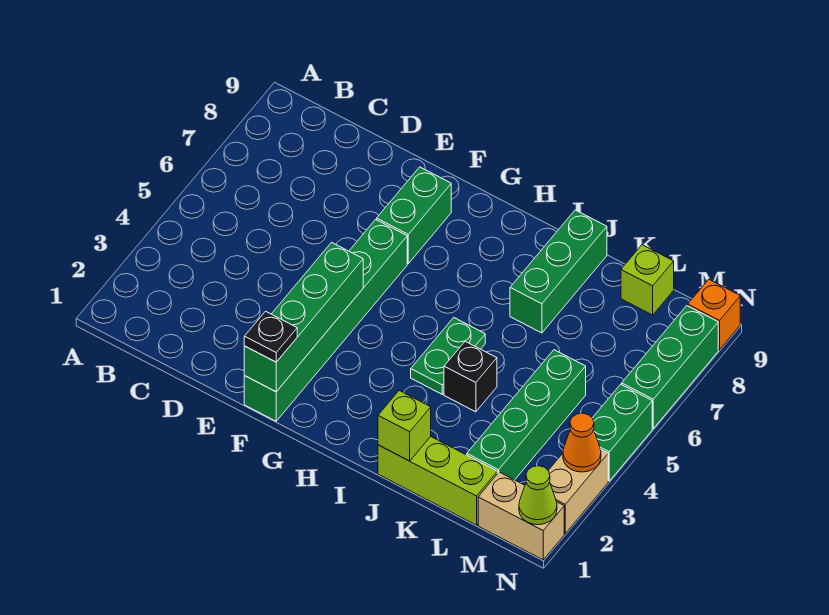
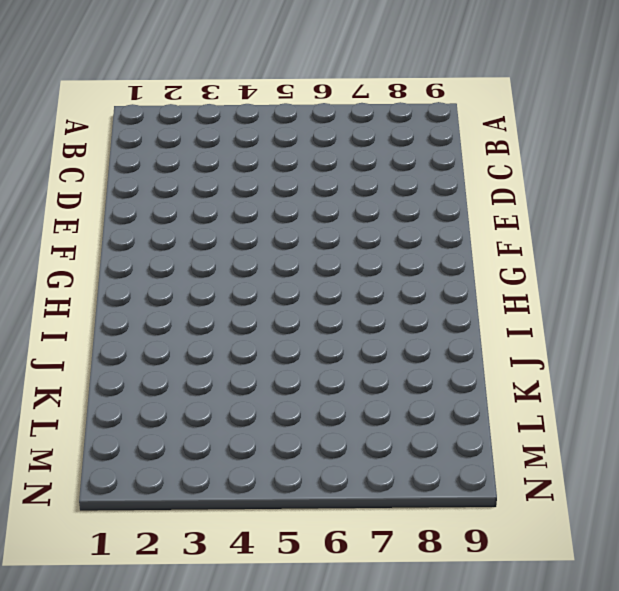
none -> green brick F1:F6 level 1
none -> green brick F7:F8 level 1
none -> green plate I4:I5 level 1

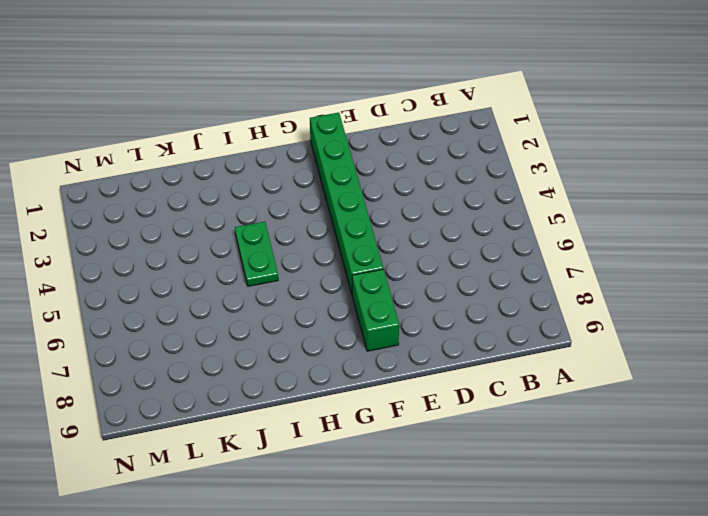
none -> lime brick J1:L1 level 1
none -> black brick J4 level 1
none -> green brick J7:J9 level 1

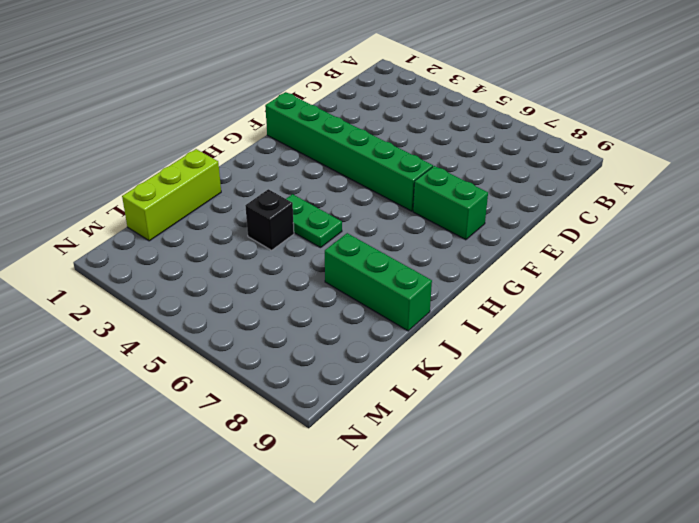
none -> green brick L2:L5 level 1
none -> lime brick L9 level 1
none -> tan brick M1:N1 level 1

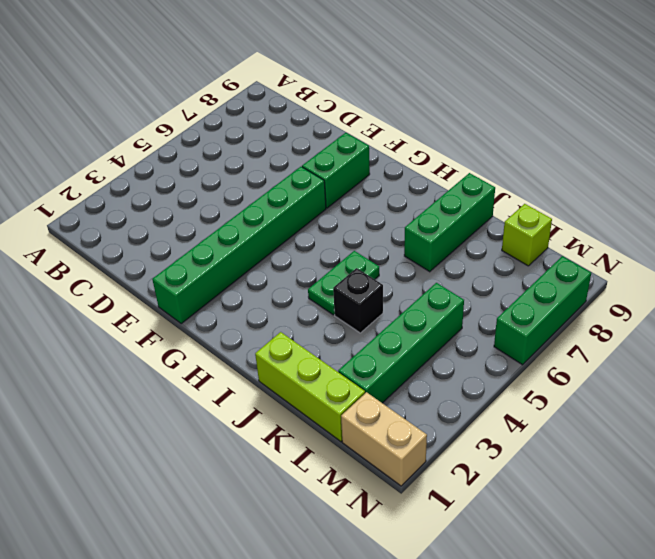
none -> tan brick N2:N3 level 1
none -> green brick N4:N5 level 1
none -> orange brick N9 level 1

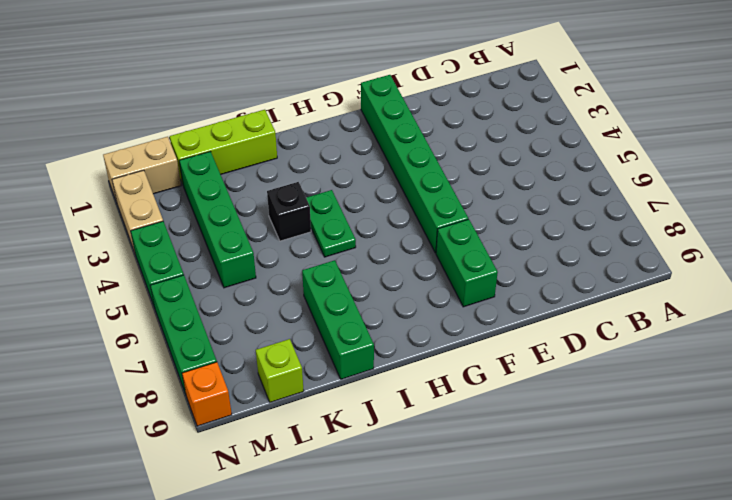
none -> green brick F1:F4 level 2
none -> lime brick J1 level 2
none -> lime cone N1 level 2

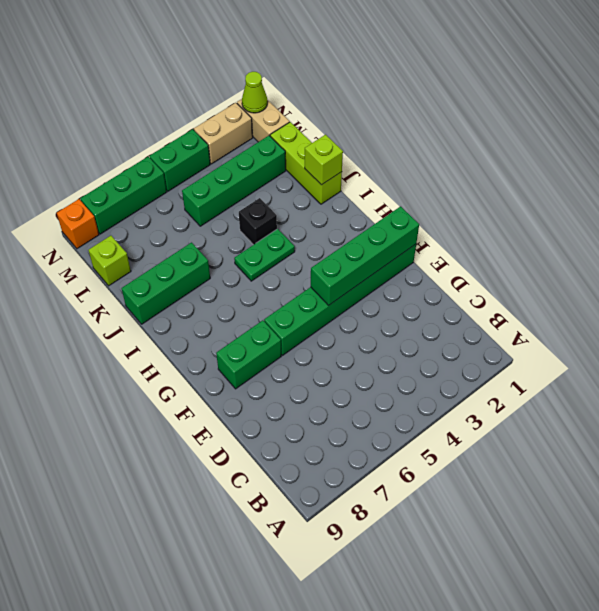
none -> orange cone N3 level 2
none -> black plate F1 level 3

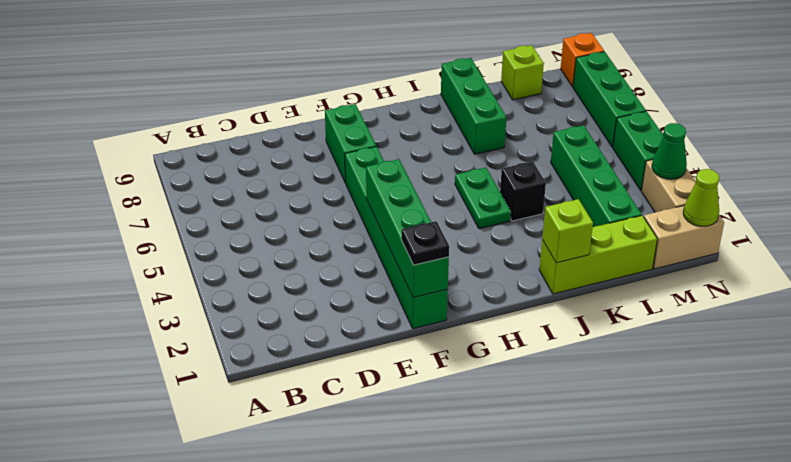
green cone N3 level 2 -> orange cone N3 level 2

